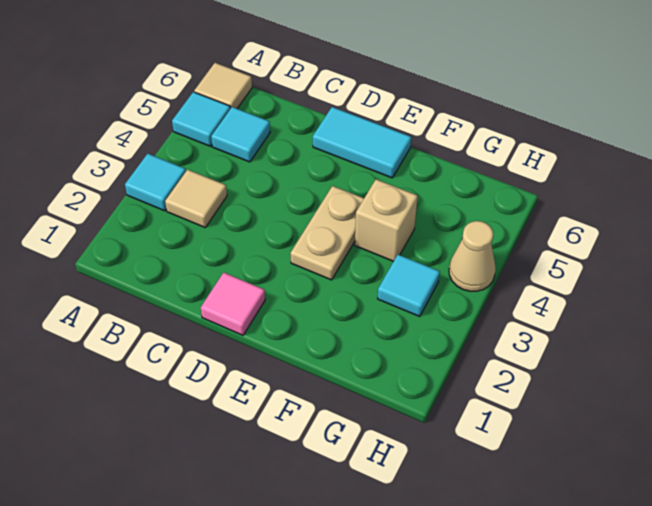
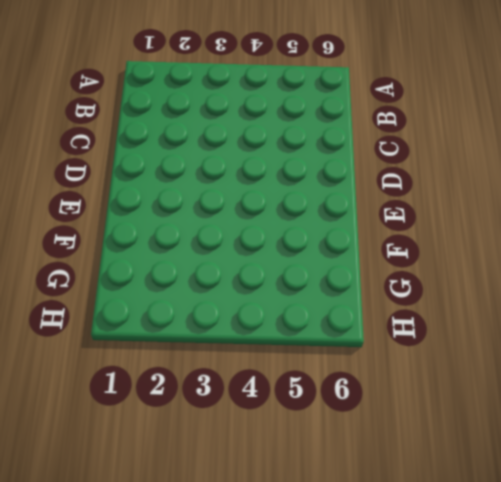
none -> cyan tile A3 level 1
none -> cyan tile A5 level 1

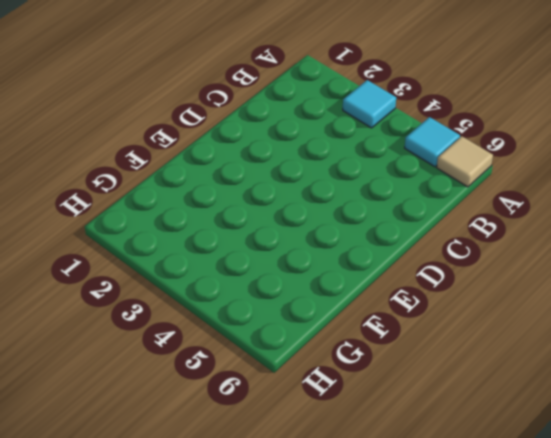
none -> tan tile B3 level 1
none -> cyan tile B5 level 1

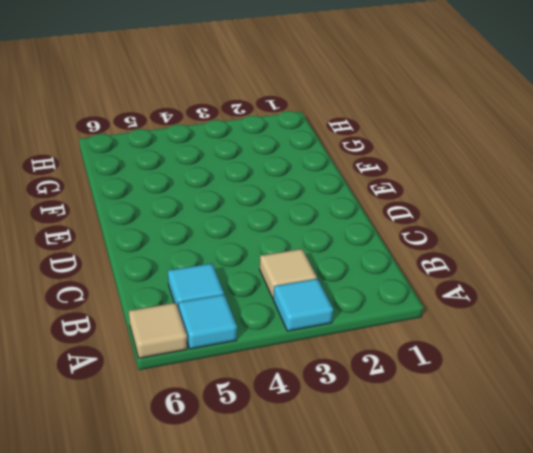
none -> pink tile D1 level 1
none -> cyan tile D6:E6 level 1

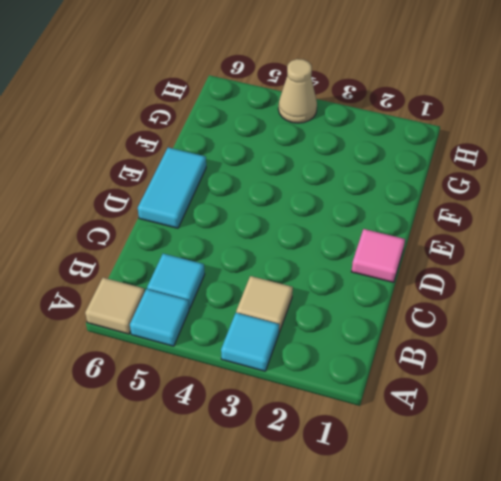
none -> tan plate E3:E4 level 1
none -> tan brick F4 level 1

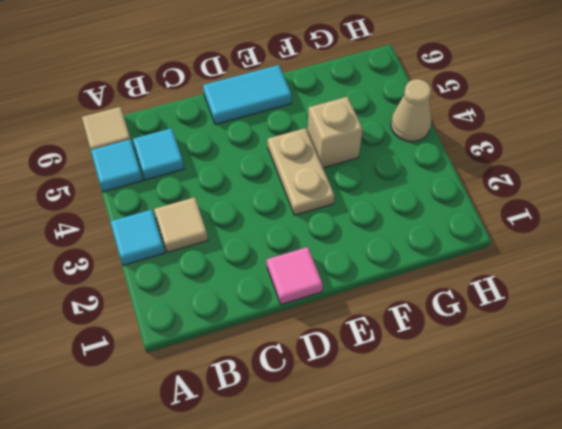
none -> cyan tile G3 level 1

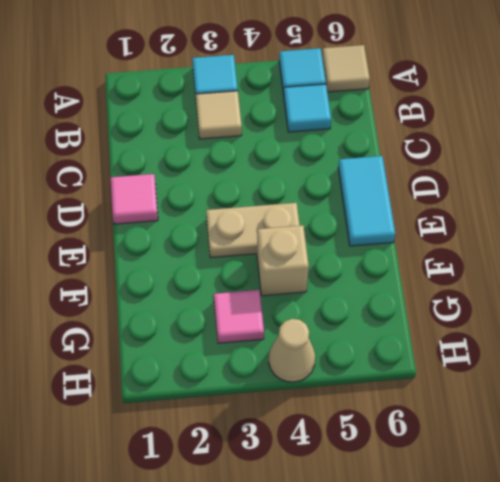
pink tile G3 level 1 -> cyan tile G3 level 1

